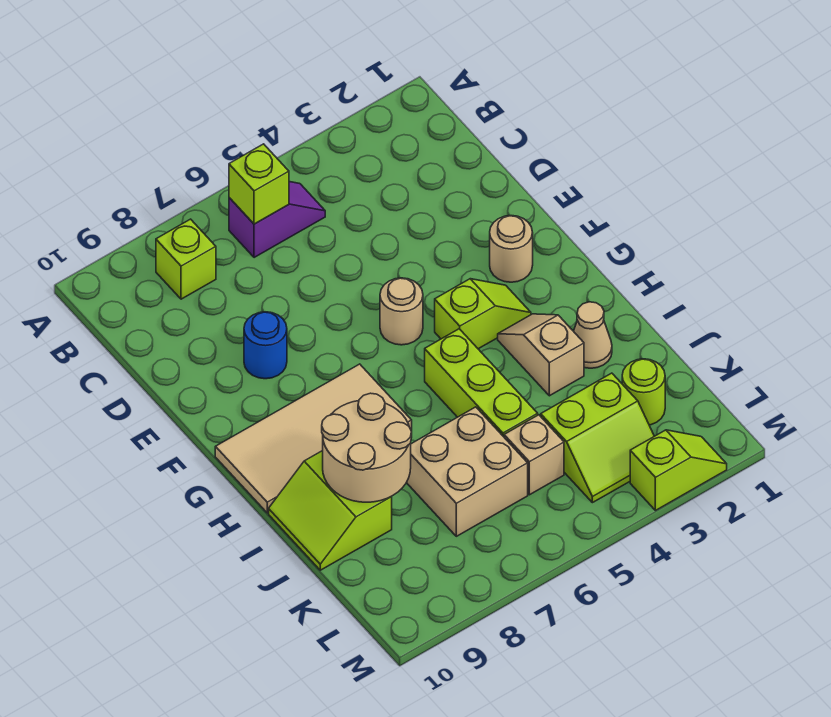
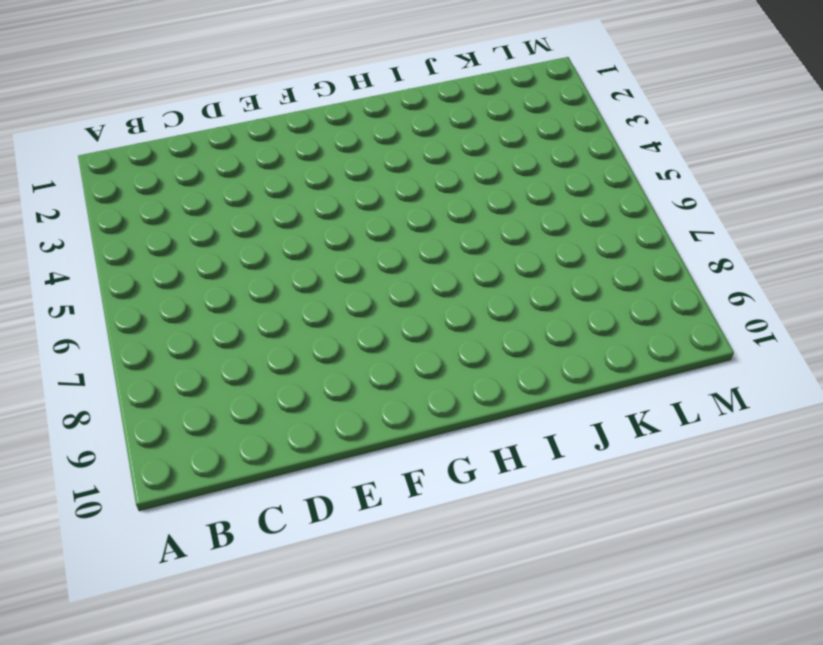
none -> purple slope B5:B6 level 1 top 6
none -> lime brick B8 level 1
none -> blue round brick E8 level 1

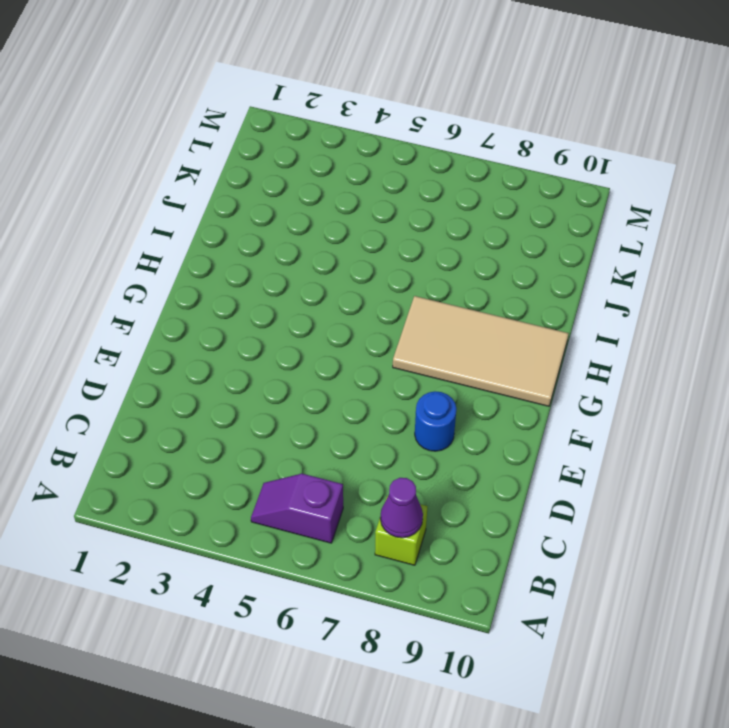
purple cone B8 level 2 -> none
none -> tan round brick F2 level 1
none -> tan round brick F5 level 1
none -> lime slope G3:G4 level 1 top 4

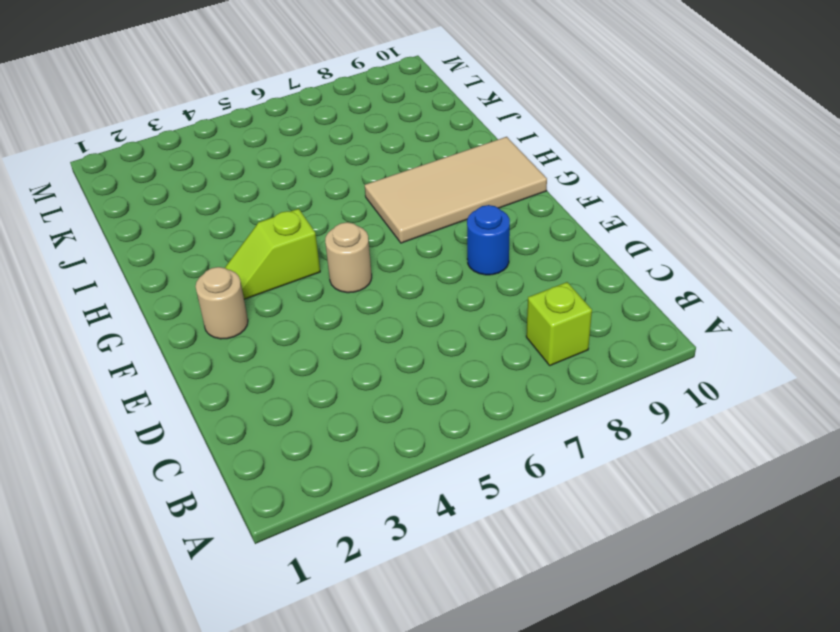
none -> purple slope B5:B6 level 1 top 6
none -> tan slope H3:I3 level 1 top I
none -> lime brick H5:J5 level 1

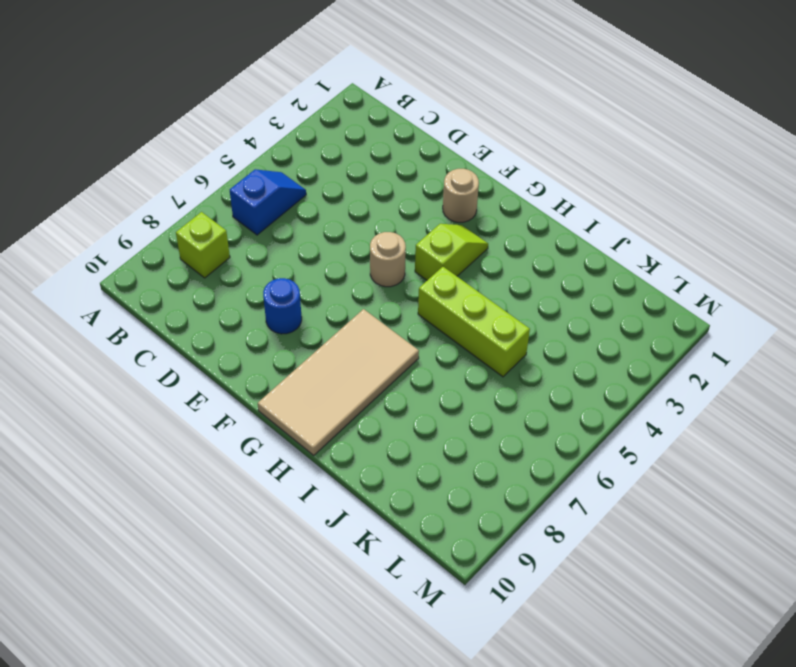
blue slope B5:B6 level 1 top 6 -> purple slope B5:B6 level 1 top 6
none -> tan slope H3:I3 level 1 top I
none -> tan cone I2 level 1
none -> lime slope I9:J10 level 1 top 9

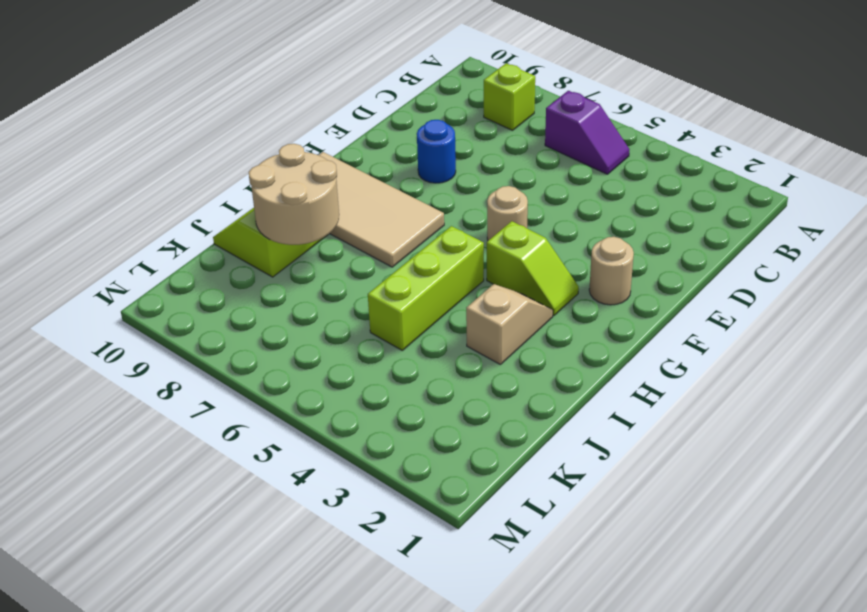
none -> tan cone I2 level 1
none -> tan brick J6:K7 level 1
none -> lime round brick K2 level 1

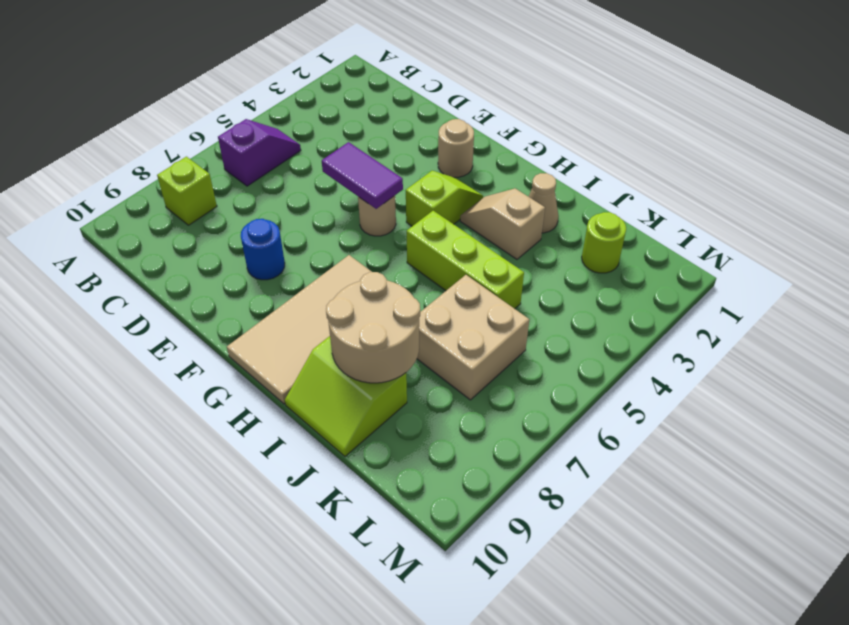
purple tile E5:F5 level 2 -> none
none -> lime slope K3:L4 level 1 top K
none -> tan brick K5 level 1
none -> lime slope M2:M3 level 1 top 3

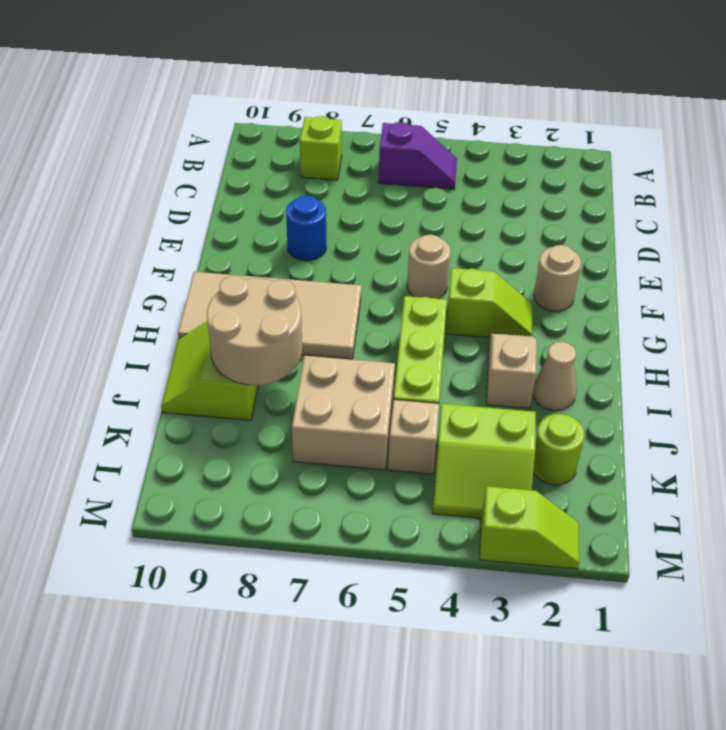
none -> lime brick B6 level 2

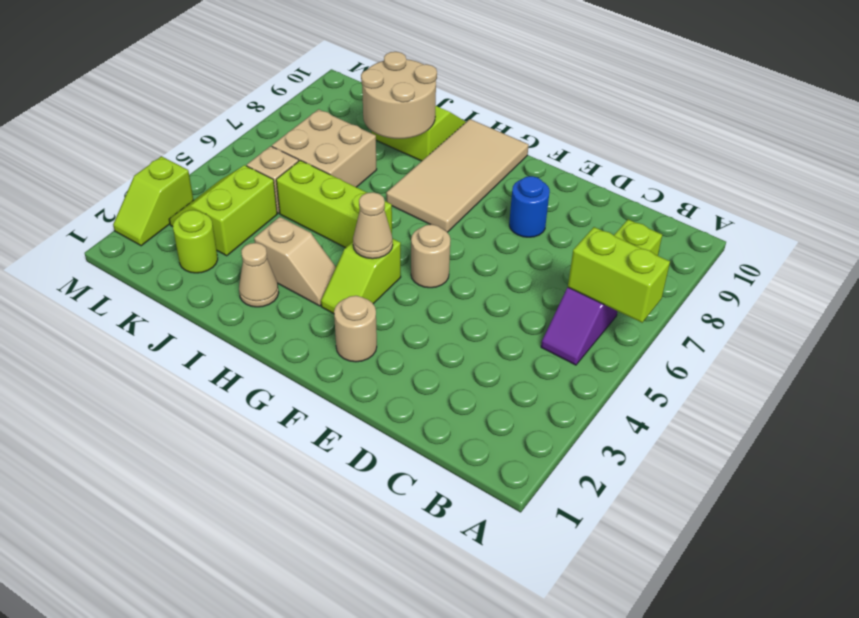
lime brick A6:B6 level 2 -> lime brick B6 level 2
tan cone G4 level 2 -> none

